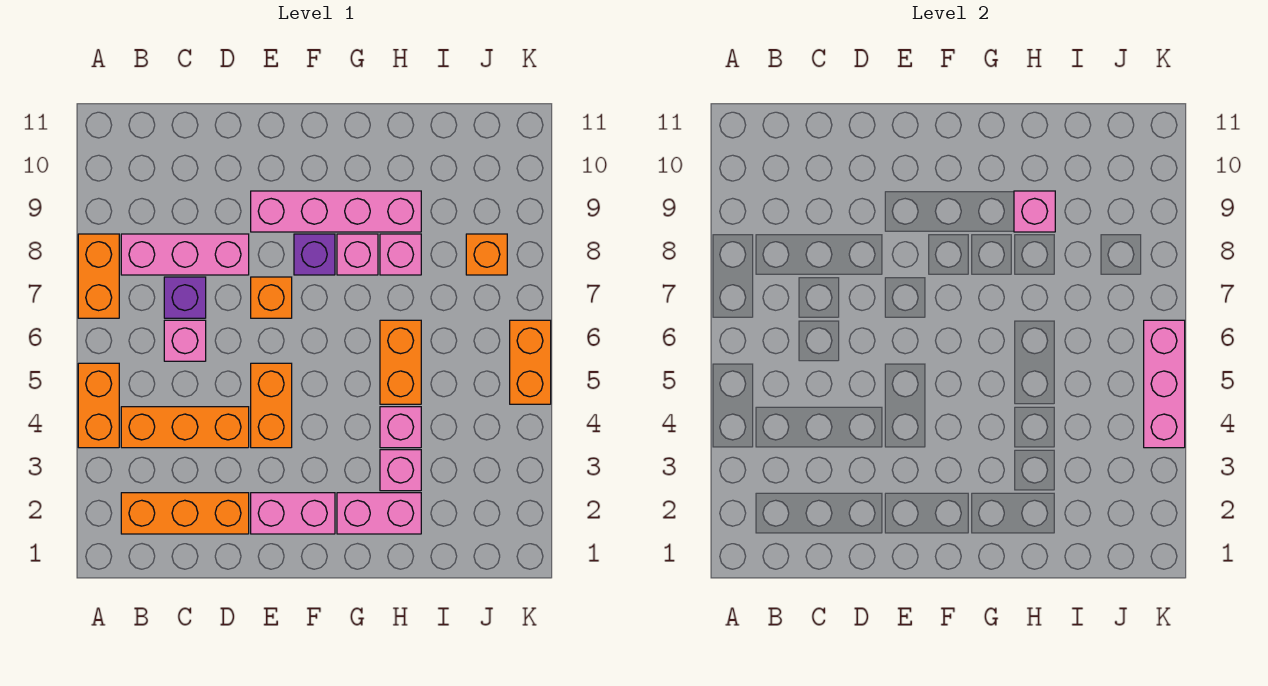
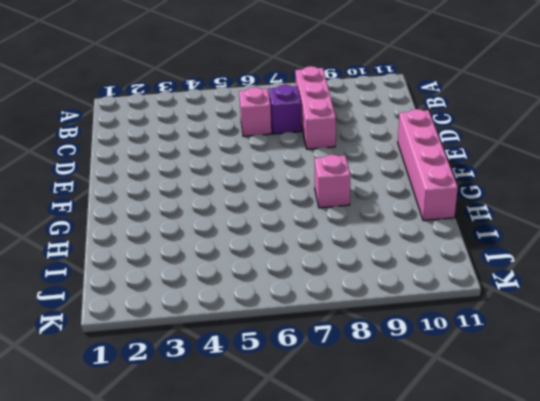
pink brick E11:H11 level 1 -> pink brick E9:H9 level 1
none -> orange brick A4:A5 level 1
none -> orange brick A7:A8 level 1
none -> orange brick B2:D2 level 1

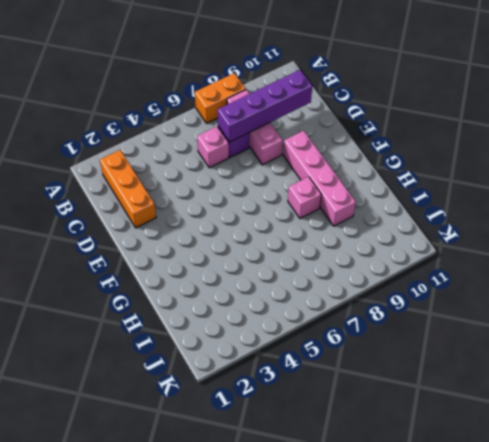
purple brick C7:C10 level 2 -> none
none -> orange brick A4:A5 level 1
none -> orange brick B4:D4 level 1
none -> pink brick E2:F2 level 1

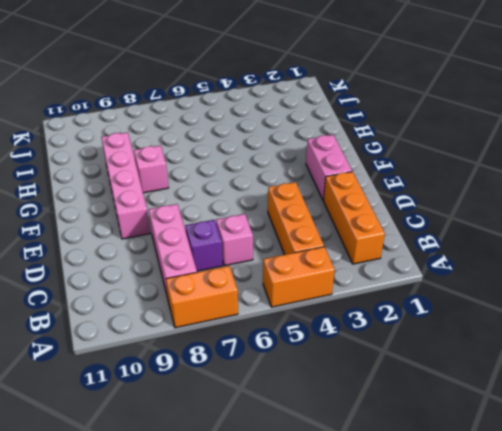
none -> orange brick E4:E5 level 1
none -> orange brick E7 level 1
none -> purple brick F8 level 1

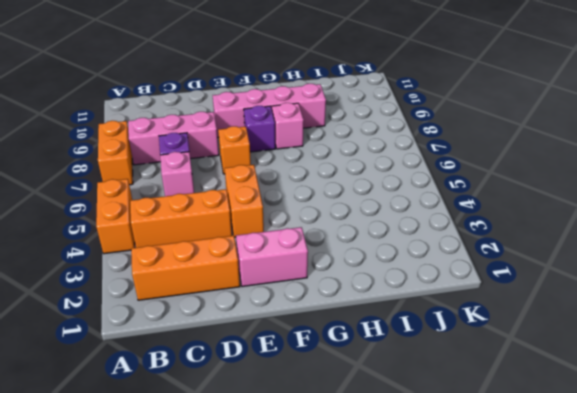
none -> pink brick G2:H2 level 1
none -> pink brick H3 level 1
none -> pink brick H4 level 1

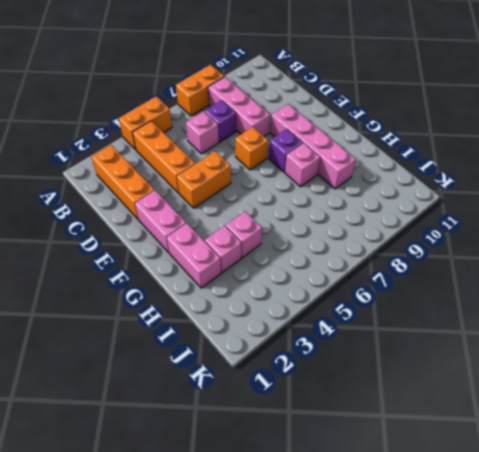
none -> orange brick H5:H6 level 1
none -> pink brick H8 level 1
none -> orange brick J8 level 1

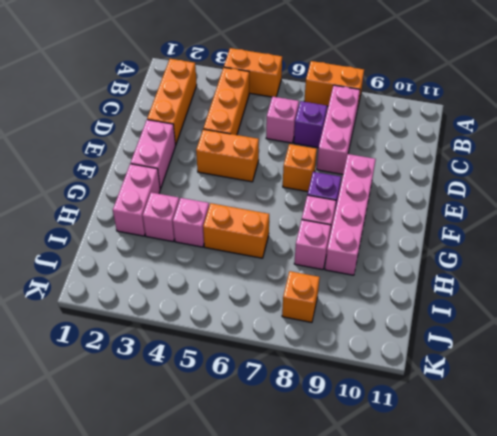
none -> orange brick K5:K6 level 1
none -> pink brick H9 level 2
none -> pink brick K4:K6 level 2

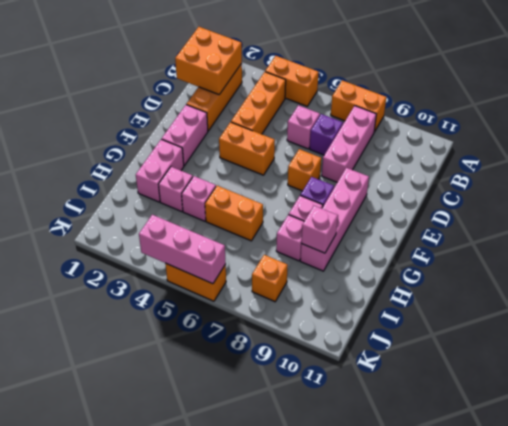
orange brick B1:C2 level 2 -> none

